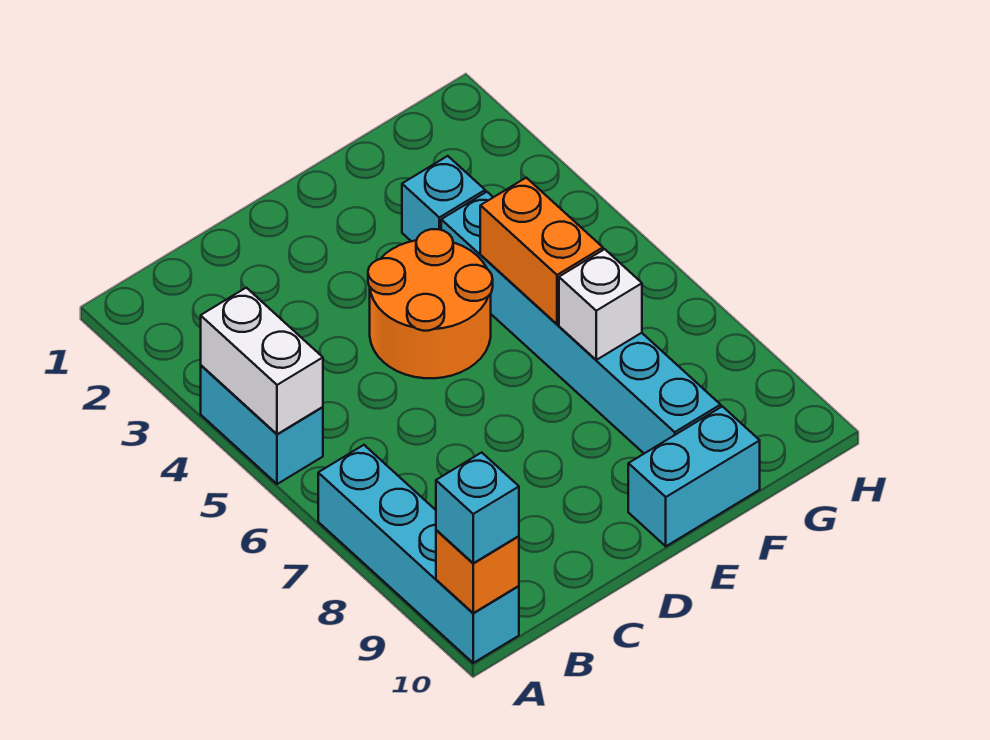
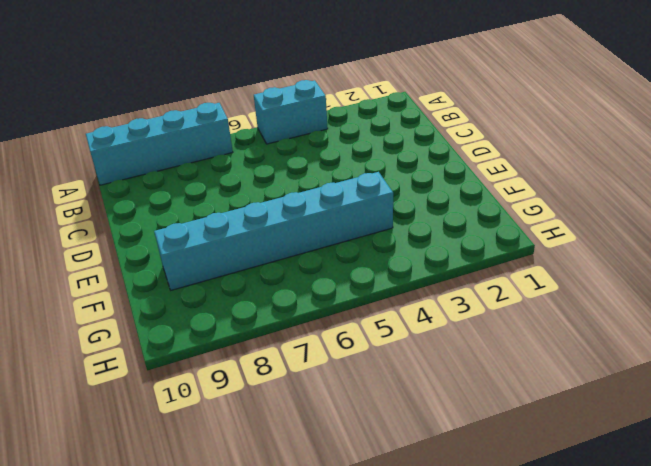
none -> orange round brick D4:E5 level 1
none -> cyan brick E10:F10 level 1

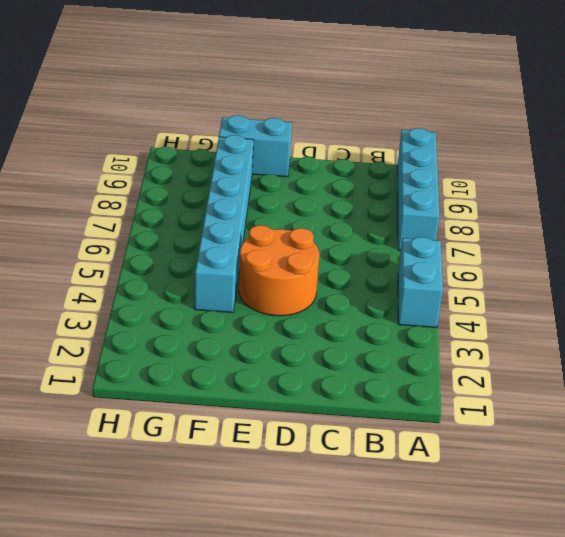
none -> cyan brick F3 level 1
none -> white brick A4:A5 level 2

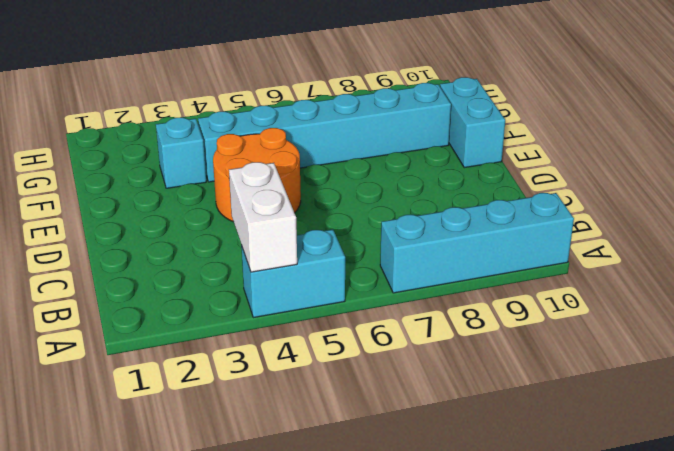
white brick A4:B4 level 2 -> white brick A4:A5 level 2
none -> orange brick A10 level 2
none -> orange brick F5:F6 level 2

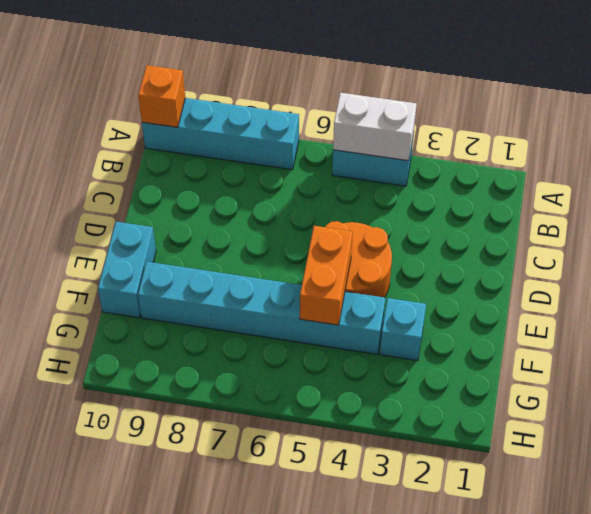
orange brick E5:F5 level 2 -> orange brick F5:F6 level 2
none -> white brick F7 level 2
none -> cyan brick A10 level 3

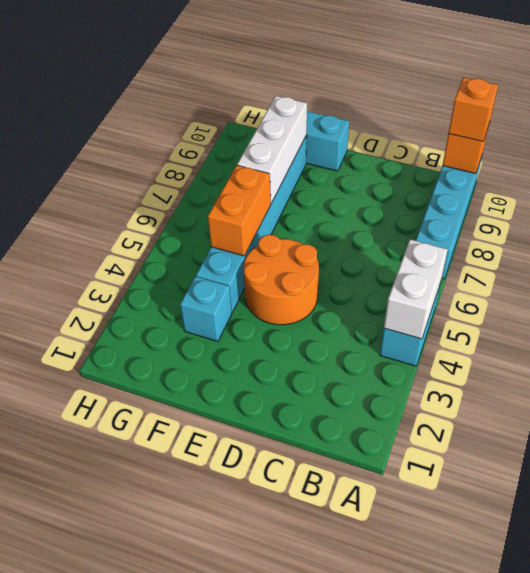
orange brick A10 level 3 -> cyan brick A10 level 3
white brick F7:F9 level 2 -> white brick F7 level 2

